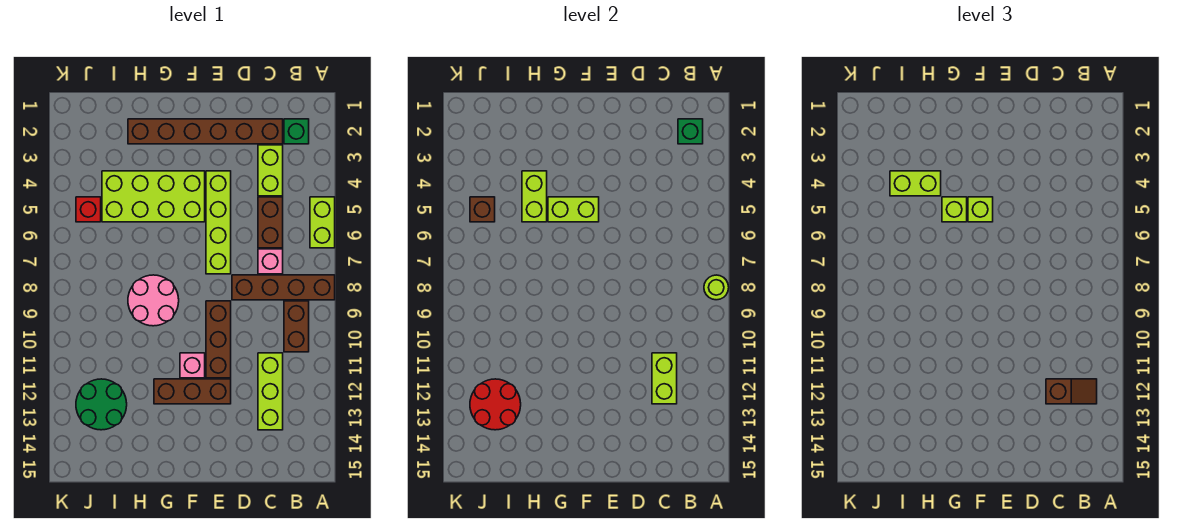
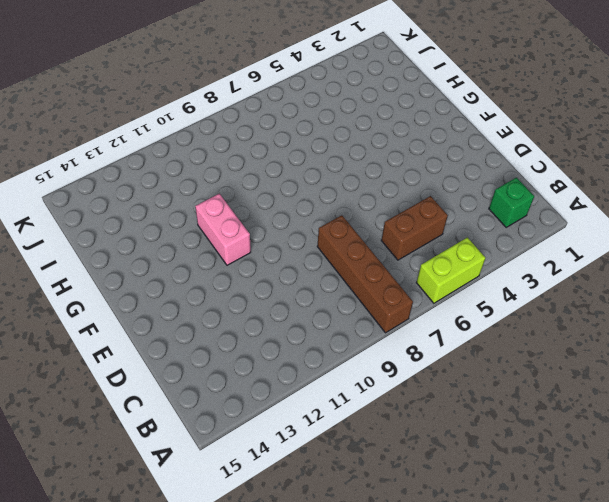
pink brick F11:G11 level 1 -> pink brick F11 level 1
none -> brown brick B9:B10 level 1
none -> brown brick C2:H2 level 1
none -> lime brick C3:C4 level 1

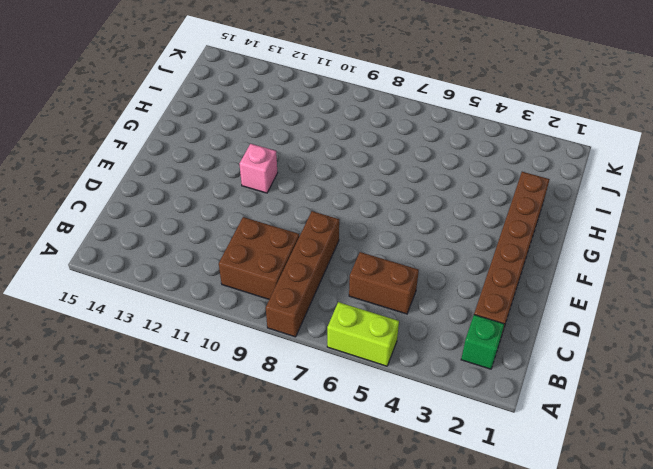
brown brick B9:C10 level 1 -> brown brick B9:B10 level 1
none -> lime brick C3:C4 level 1
none -> pink brick C7 level 1
none -> lime brick C11:C13 level 1

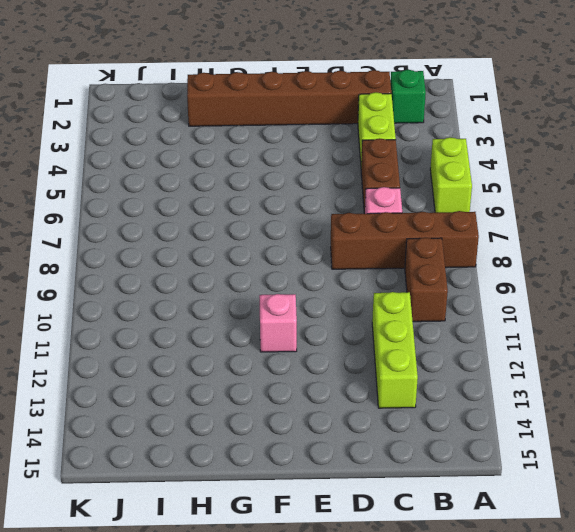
none -> lime brick E4:E7 level 1
none -> brown brick E9:E11 level 1
none -> brown brick E12:G12 level 1

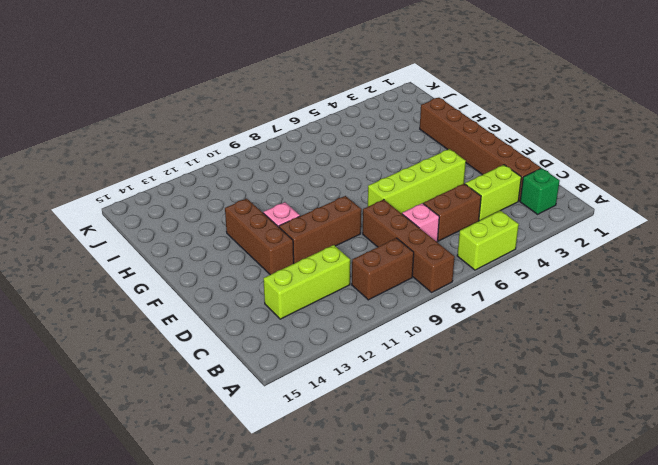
none -> lime brick F4:I5 level 1
none -> pink round brick G8:H9 level 1
none -> green round brick I12:J13 level 1

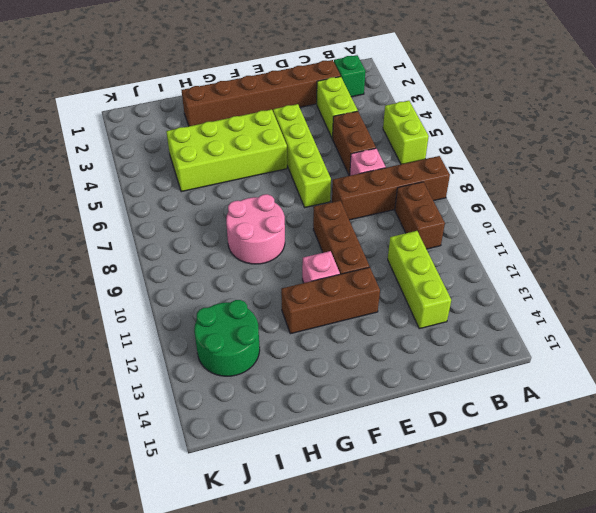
none -> red brick J5 level 1
none -> lime round brick A8 level 2
none -> green brick B2 level 2

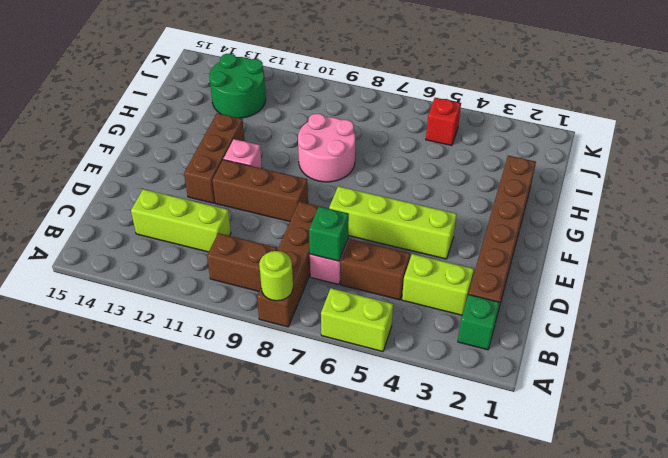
green brick C7 level 2 -> green brick B2 level 2
none -> lime brick F4:I5 level 1
none -> lime brick C11:C12 level 2
none -> lime brick F5:G5 level 2

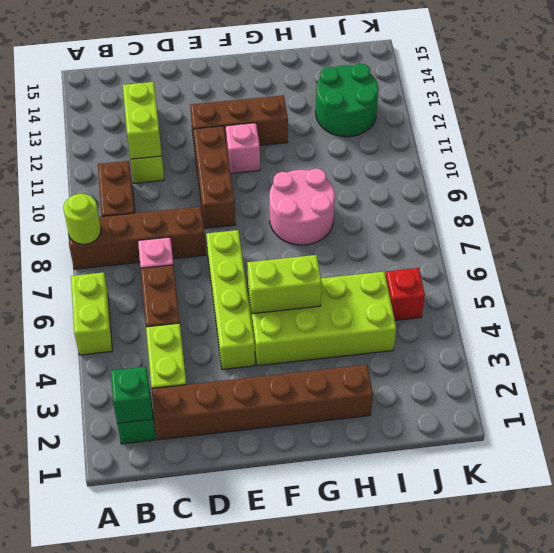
none -> lime brick H4:H5 level 2
none -> red round brick I12:J13 level 2
none -> brown brick J5 level 2

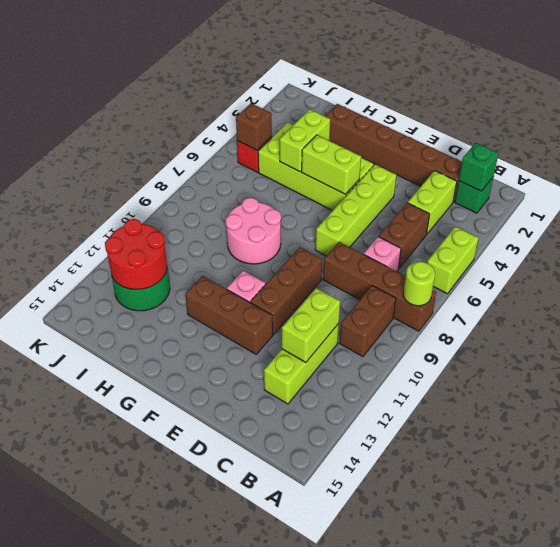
none -> brown slope B12:C12 level 3 top C
none -> lime brick F5 level 3
none -> lime brick G5 level 3

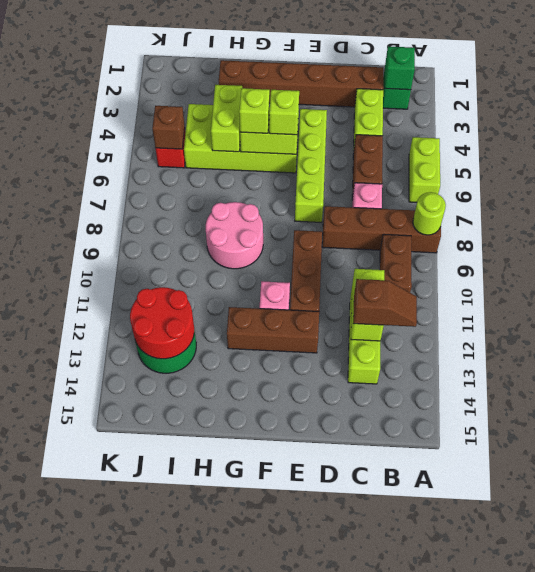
none -> lime brick H4:I4 level 3

